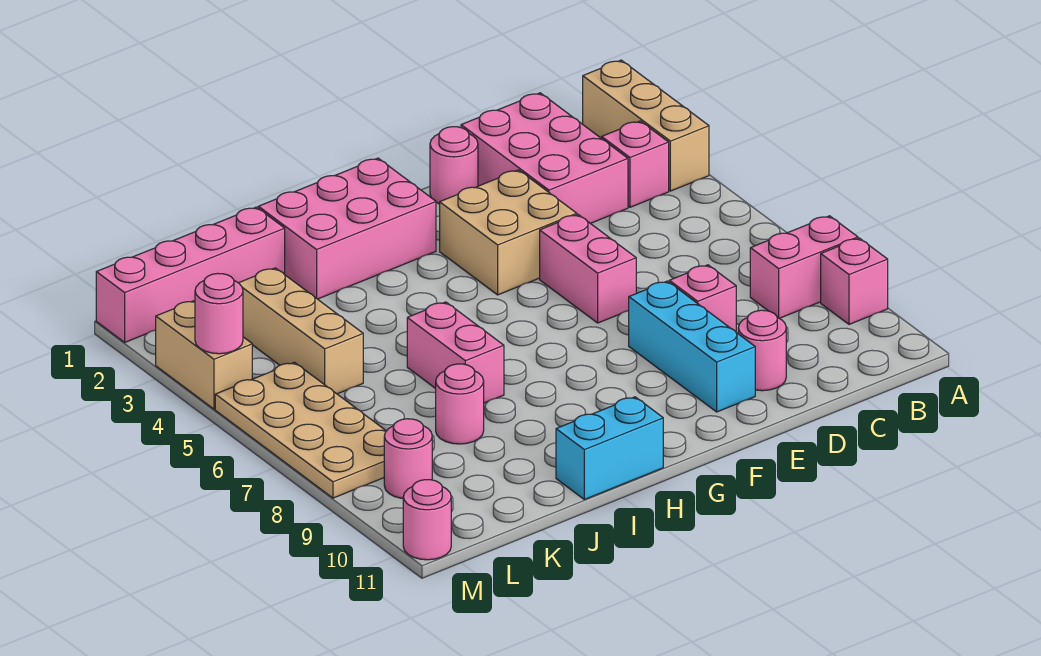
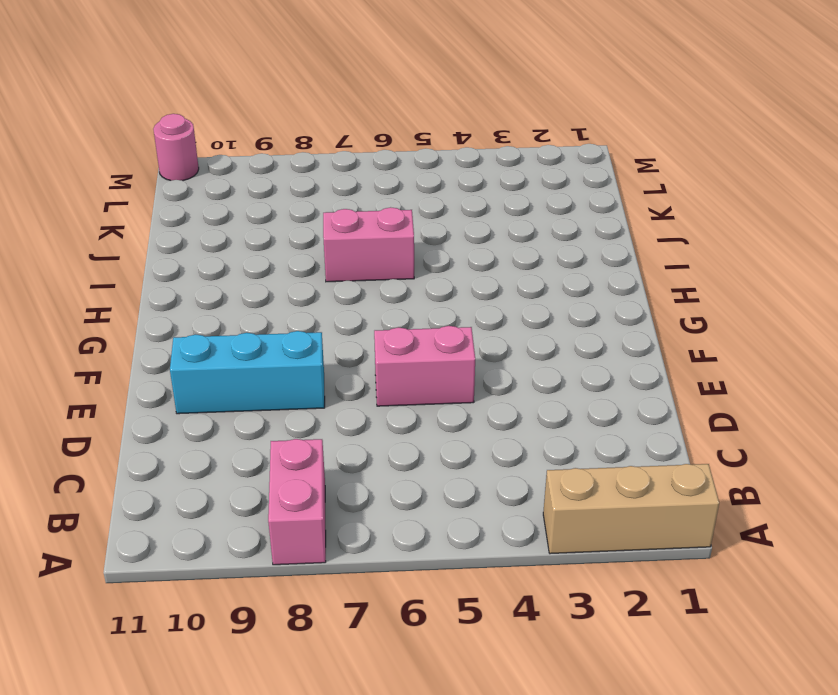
none -> pink brick A9 level 1
none -> pink brick B3 level 1
none -> pink brick C1:D3 level 1

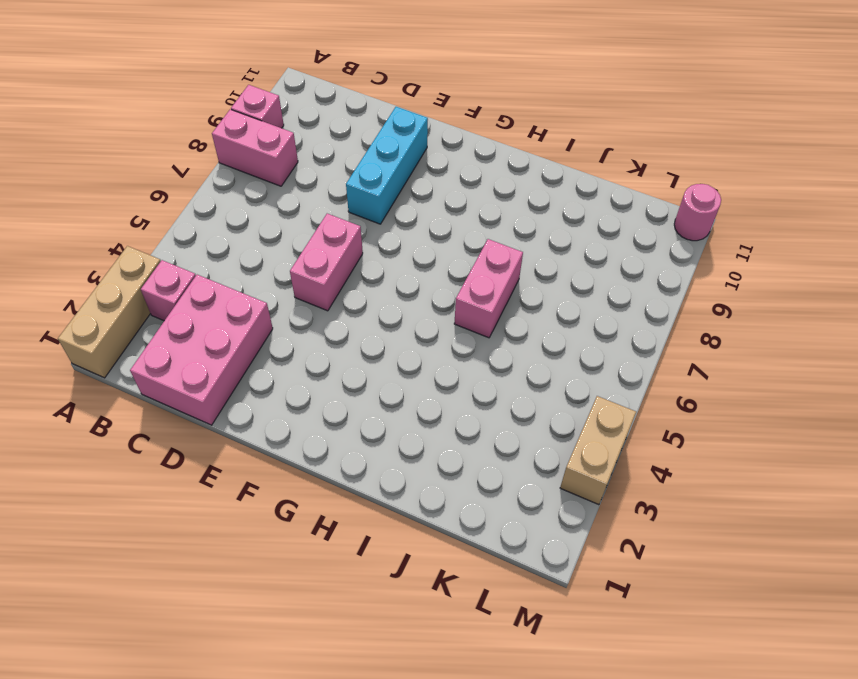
none -> pink brick D8 level 1
none -> pink round brick D10 level 1
none -> pink round brick E1 level 1

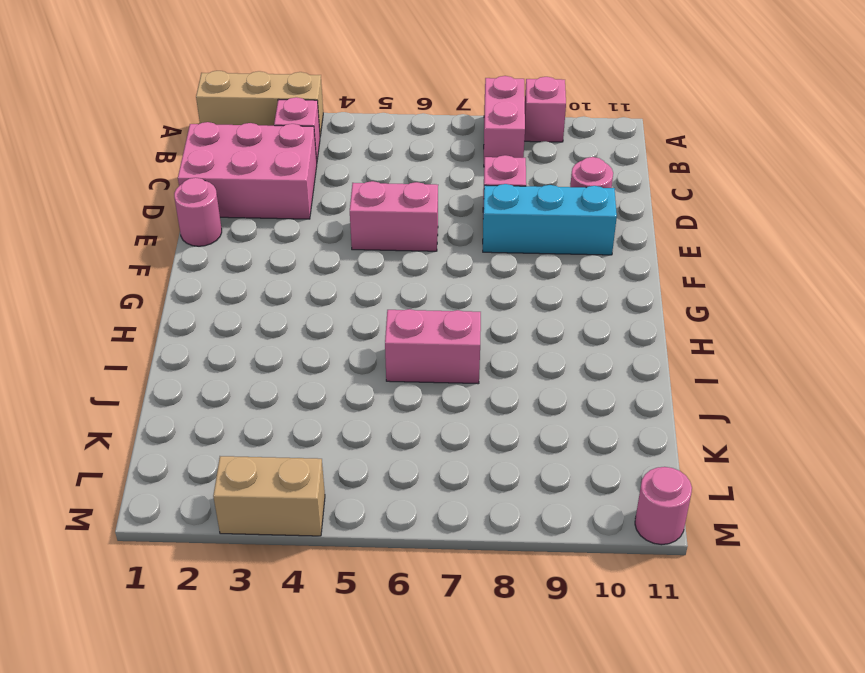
none -> tan brick E3:F4 level 1
none -> pink brick G1:I2 level 1
none -> cyan brick H11:I11 level 1

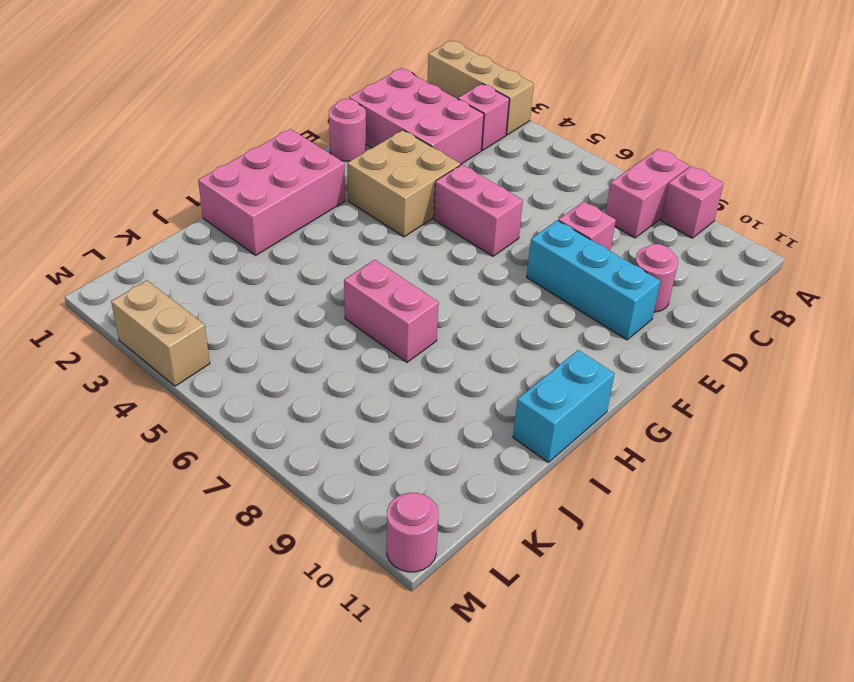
none -> pink brick J1:M1 level 1
none -> pink round brick J8 level 1
none -> tan brick K3:K5 level 1

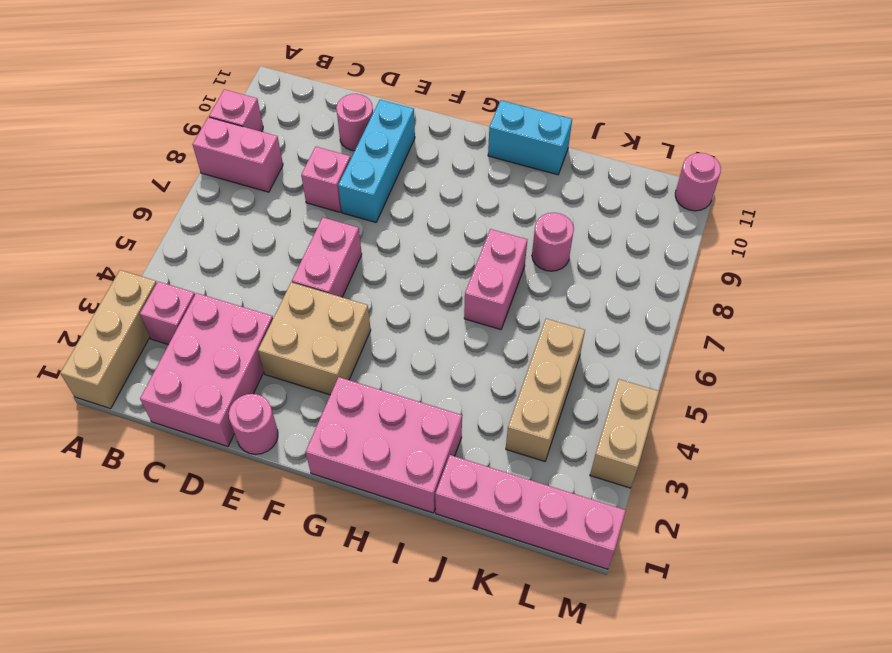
none -> tan plate L5:M8 level 1
none -> pink round brick L9 level 1
none -> pink round brick M4 level 2

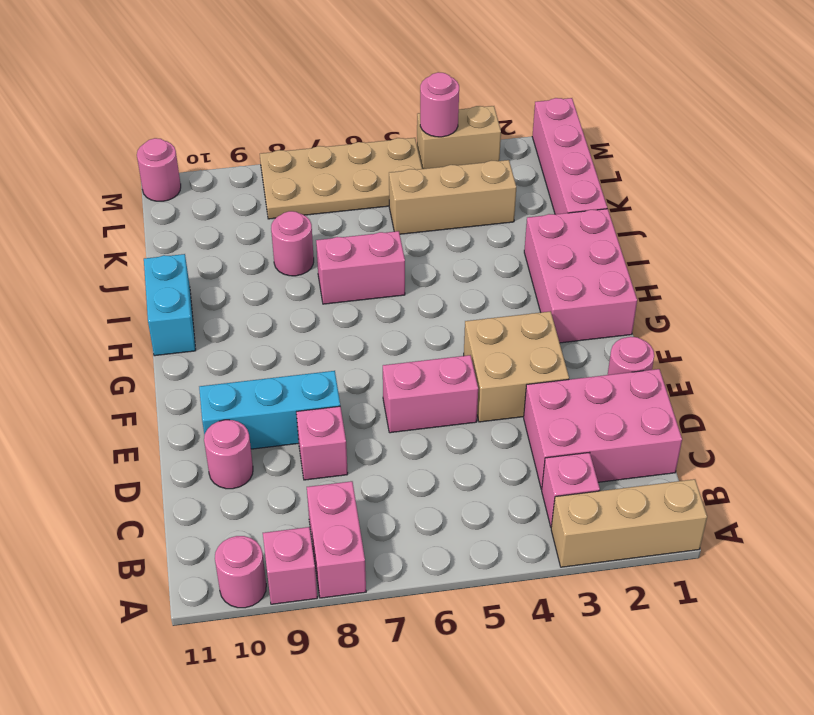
pink round brick A10 level 1 -> pink round brick L9 level 1

